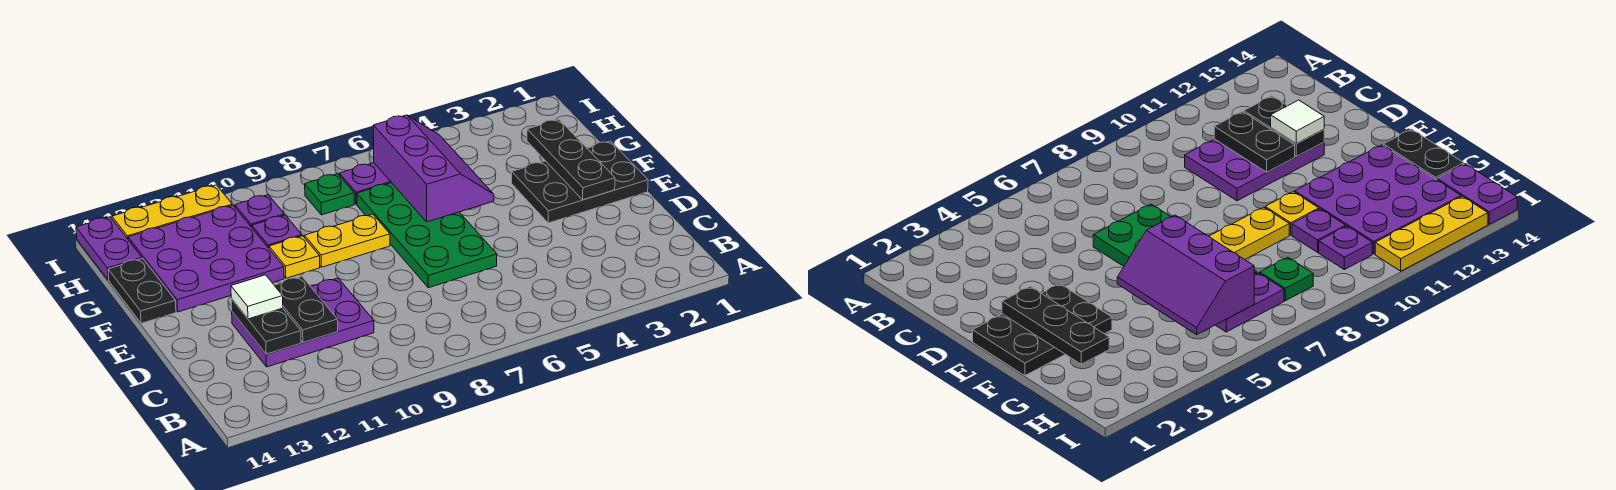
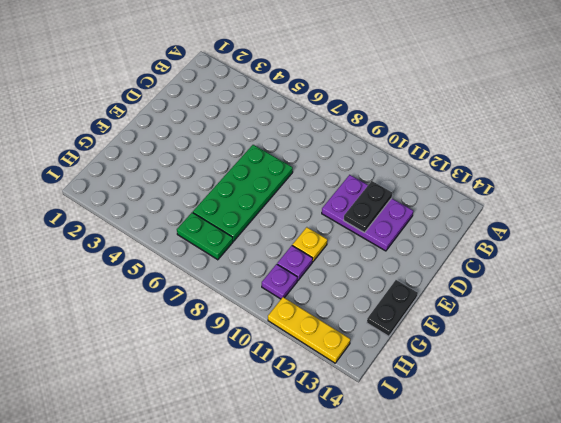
green plate H6:H7 level 1 -> purple plate H6:H7 level 1
none -> black plate E1:F3 level 1
none -> yellow plate F8:F9 level 1
none -> purple plate F11:H13 level 1

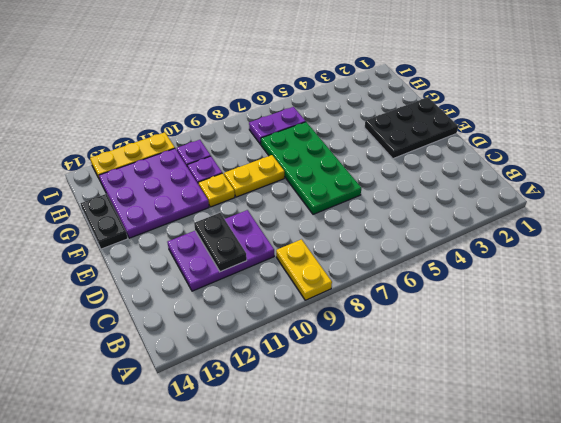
yellow plate A9:B9 level 1 -> none
none -> green plate H8 level 1
none -> purple plate H14:I14 level 1
none -> black plate C12:D12 level 2

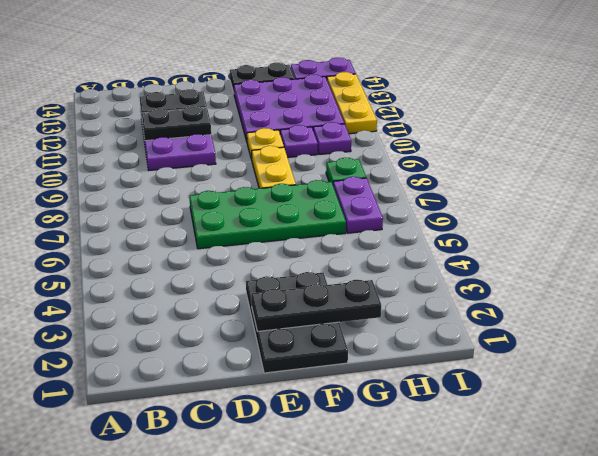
none -> purple slope F5:H6 level 2 top 6
none -> white tile D12 level 3

